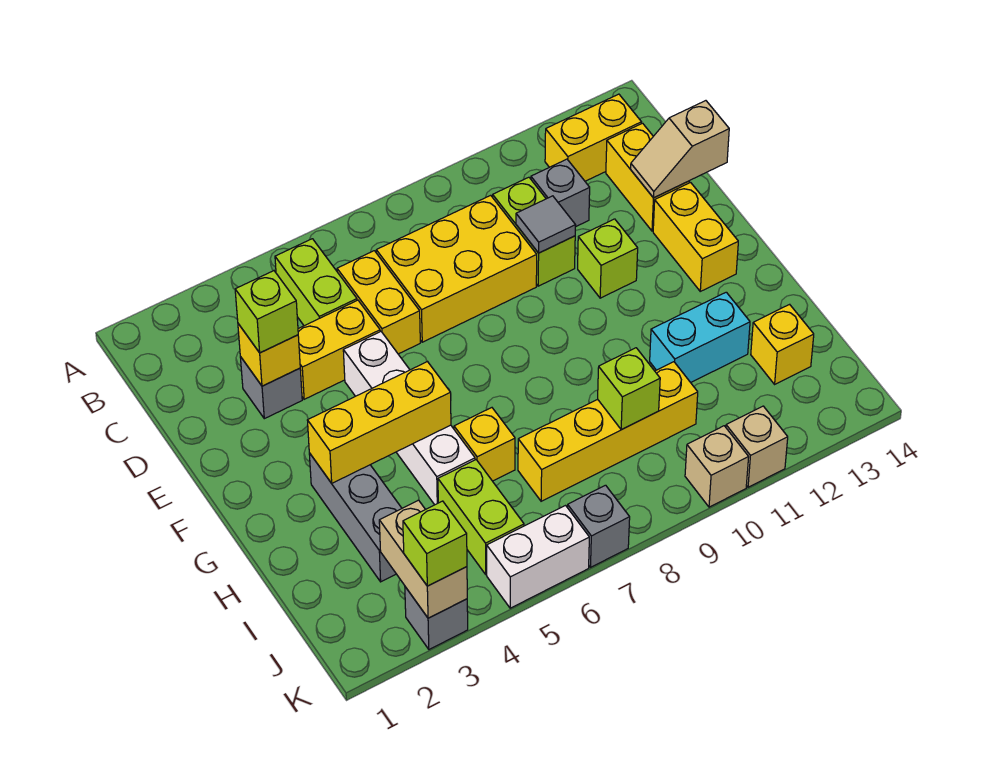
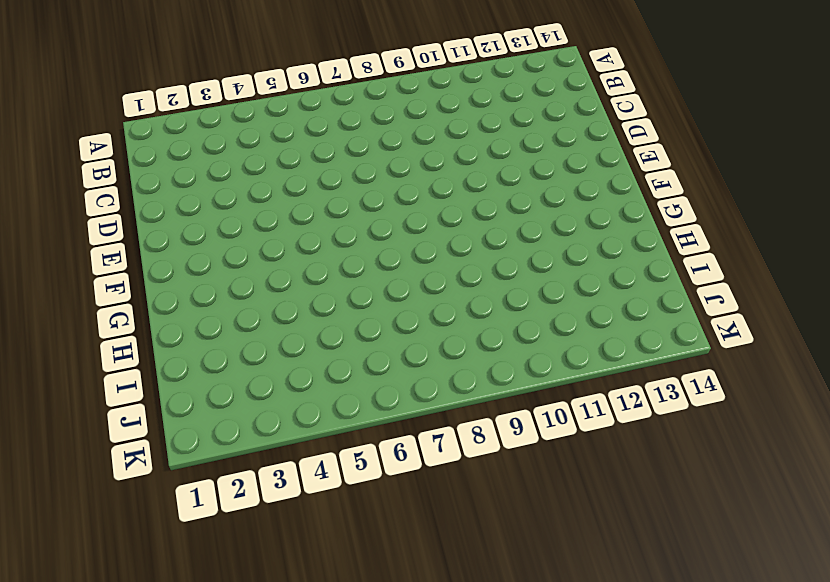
none -> lime brick B5:C5 level 1
none -> yellow brick B12:B13 level 1
none -> yellow brick C6:D6 level 1
none -> yellow brick C7:D9 level 1

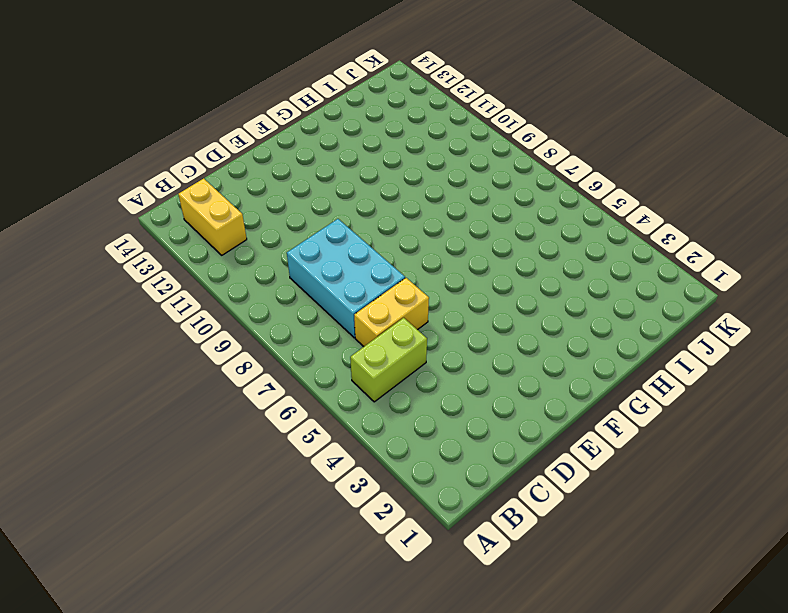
cyan brick C7:D9 level 1 -> yellow brick C7:D9 level 1
none -> lime brick C10:D10 level 1
none -> grey brick C11 level 1
none -> yellow brick C13:D13 level 1
none -> grey brick D3 level 1

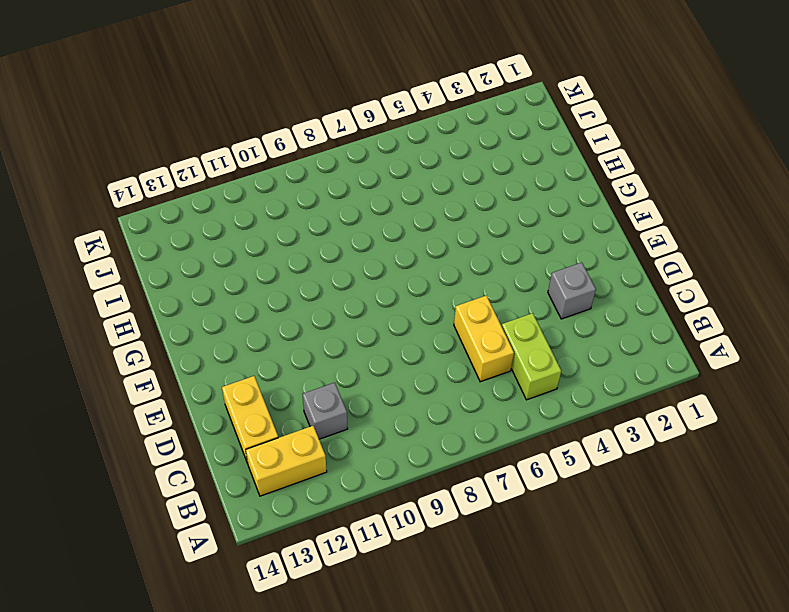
none -> yellow brick C7:D9 level 1
none -> lime brick C10:D10 level 1
none -> yellow brick D4:D5 level 1
none -> white brick E5:H5 level 1

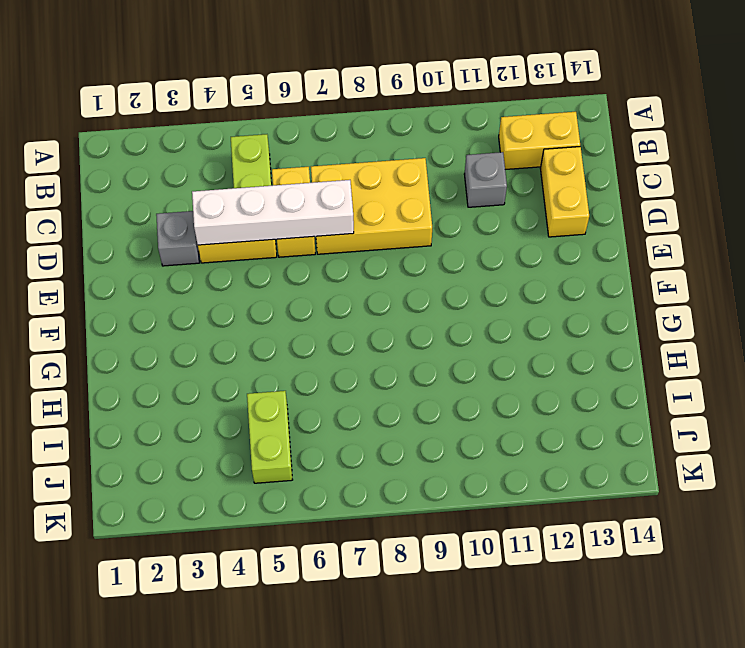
white brick D4:D7 level 2 -> white brick E5:H5 level 1
none -> lime brick C10:D10 level 1
none -> lime brick E11 level 1
none -> yellow brick E13:F13 level 1
none -> grey brick G3:I3 level 1

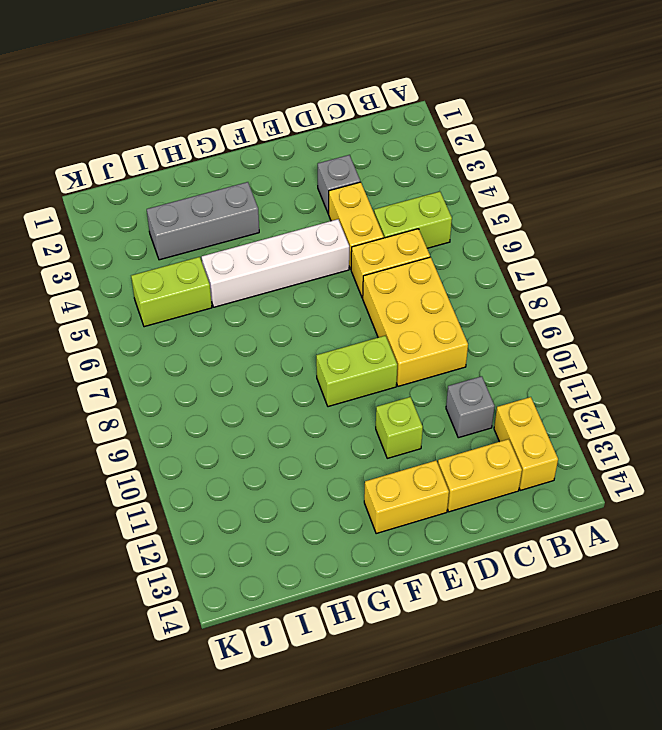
lime brick E9:F9 level 1 -> lime brick C10:D10 level 1
none -> yellow brick H6 level 1
none -> cyan brick H11:H12 level 1
none -> yellow brick I7:I10 level 1
none -> yellow brick I13 level 1

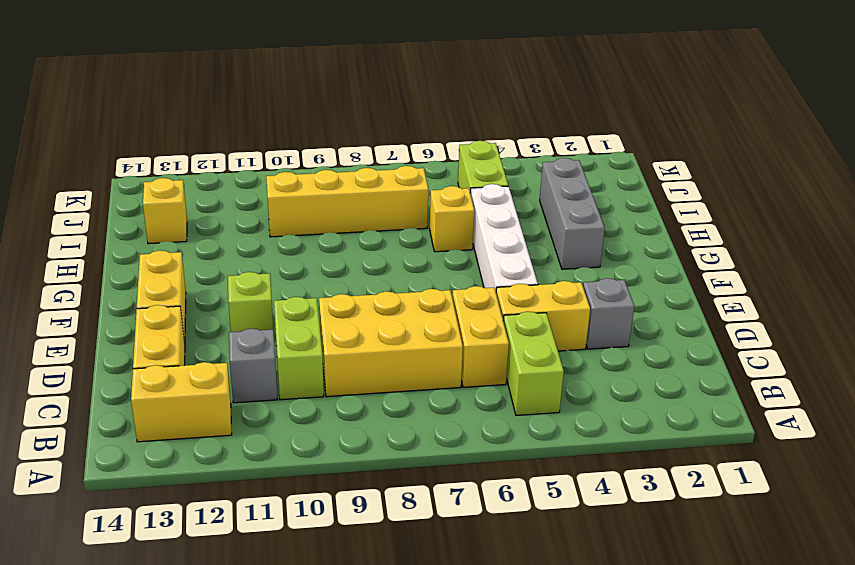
none -> cyan brick H11:H12 level 1
none -> grey brick K3 level 1
none -> white brick K5:K6 level 1
none -> grey brick K7 level 1

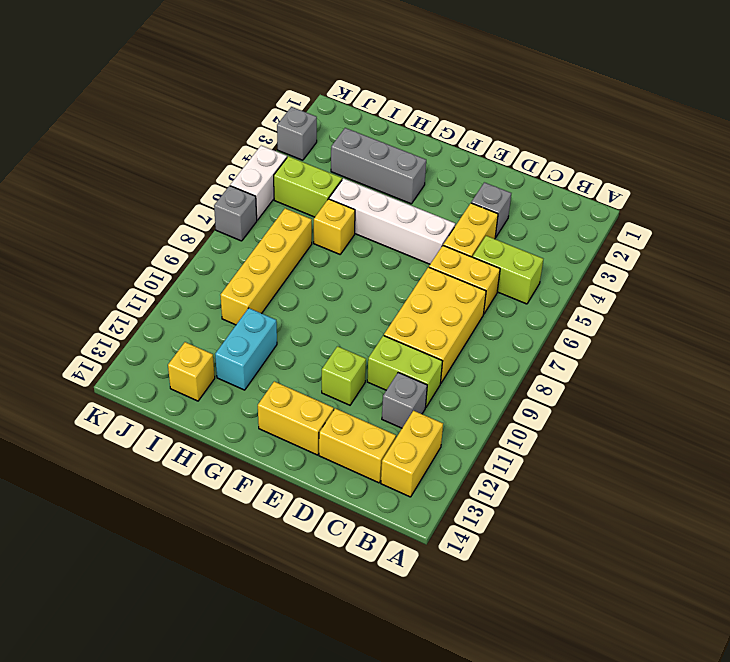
none -> tan brick K10 level 1
none -> tan brick K11 level 1
none -> yellow brick D3 level 2
none -> grey tile D10 level 2

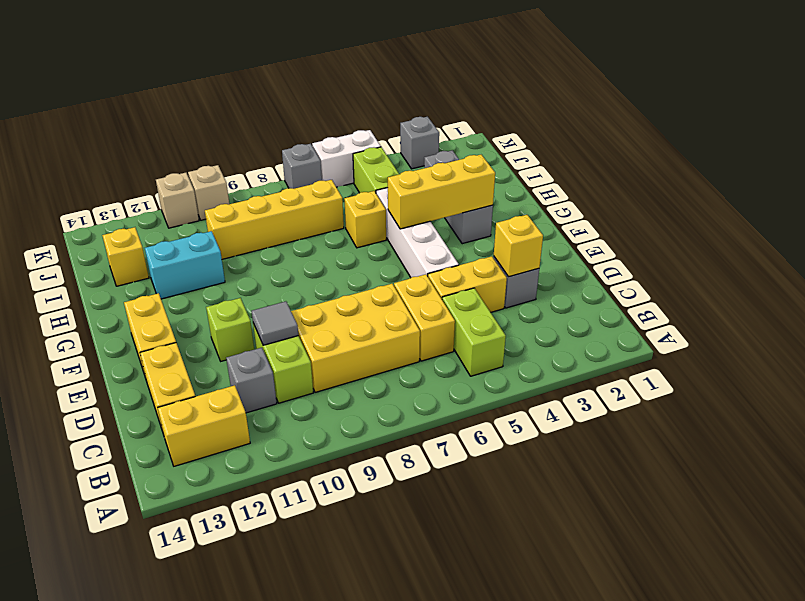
none -> tan slope D13:D14 level 2 top 14
none -> lime brick I9 level 2
none -> tan brick J3:K3 level 2
none -> lime brick D3 level 3

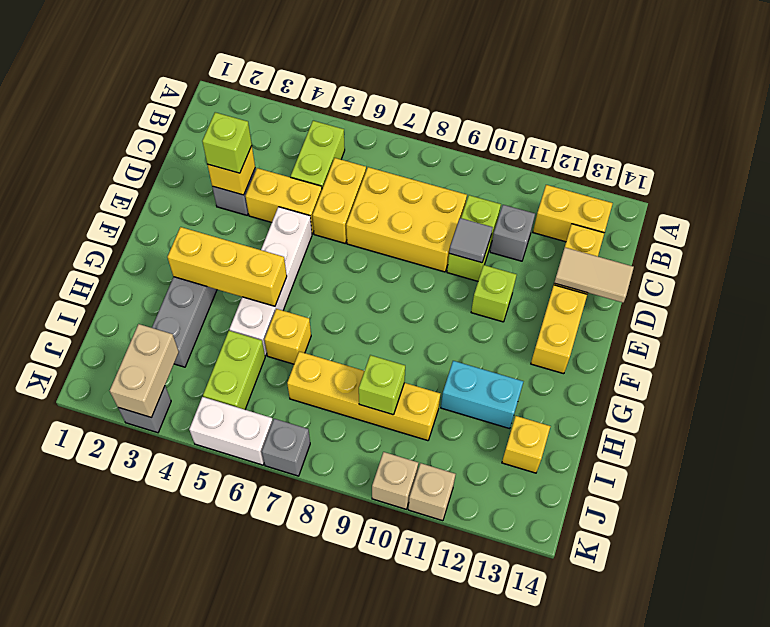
tan tile D13:D14 level 2 -> tan slope D13:D14 level 2 top 14
none -> lime brick K3 level 3

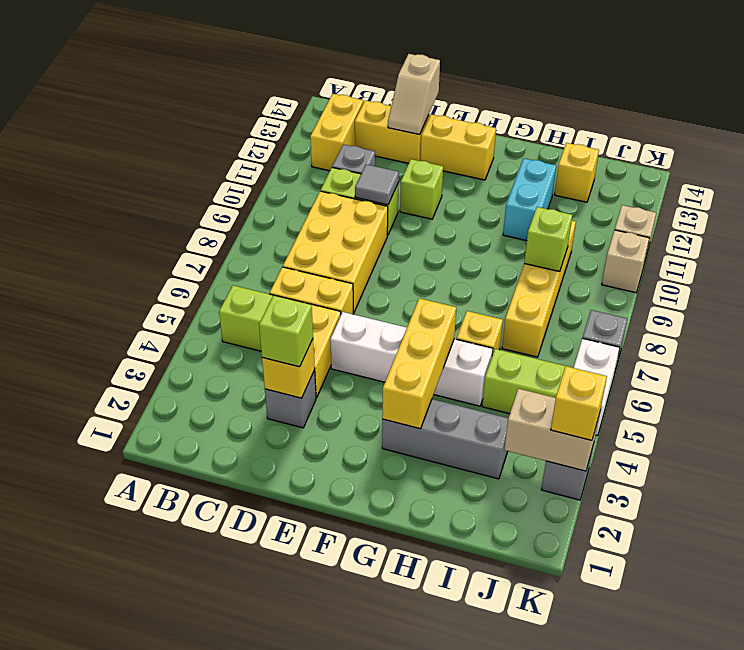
yellow brick K3 level 3 -> lime brick K3 level 3

